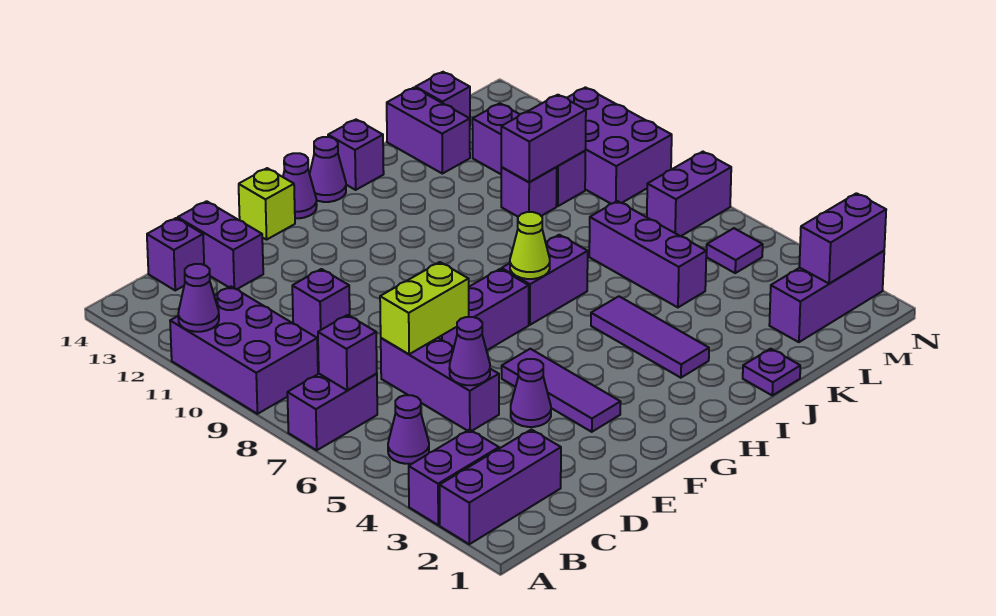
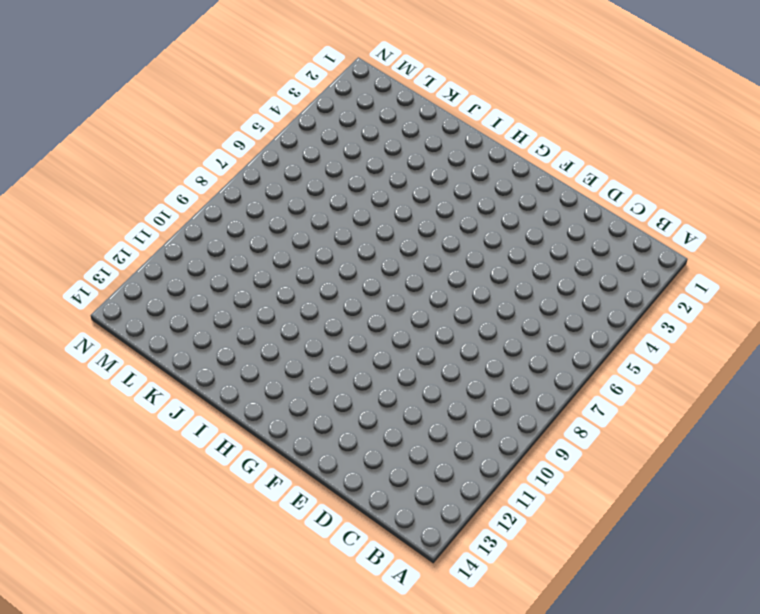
none -> purple brick A2:C2 level 1
none -> purple brick A3:B3 level 1
none -> purple brick A7:B7 level 1
none -> purple brick A9:B11 level 1

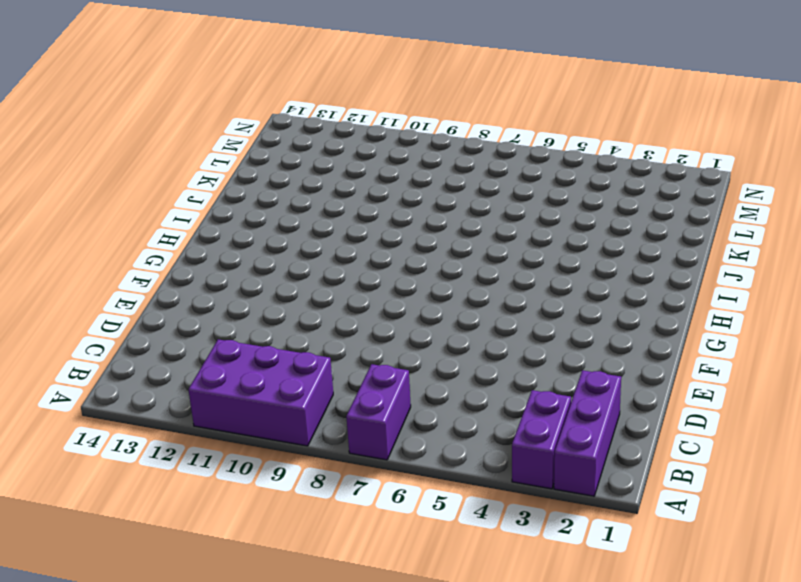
none -> purple cone B5 level 1
none -> purple brick C14 level 1
none -> purple brick D5:D7 level 1
none -> purple brick D10 level 1

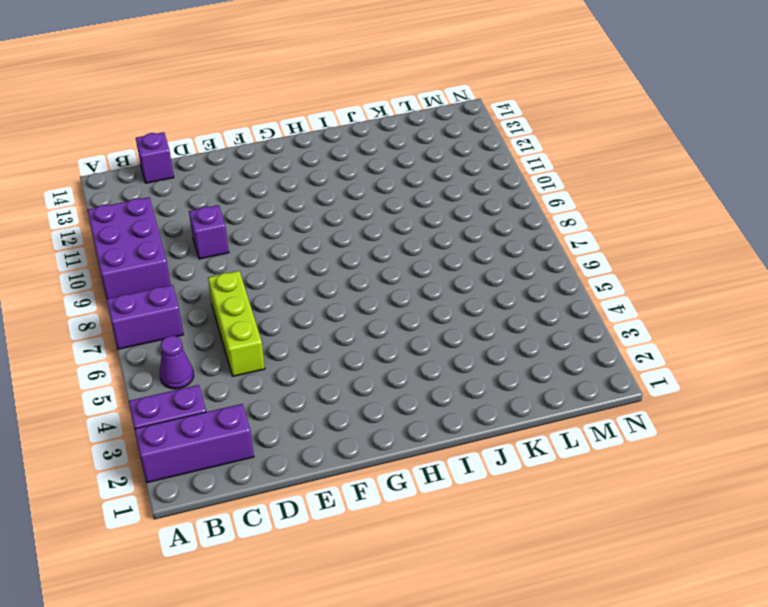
lime brick D5:D7 level 1 -> purple brick D5:D7 level 1
none -> purple brick D13:D14 level 1
none -> purple cone E4 level 1
none -> purple tile F3:F5 level 1
none -> purple brick F7:G7 level 1

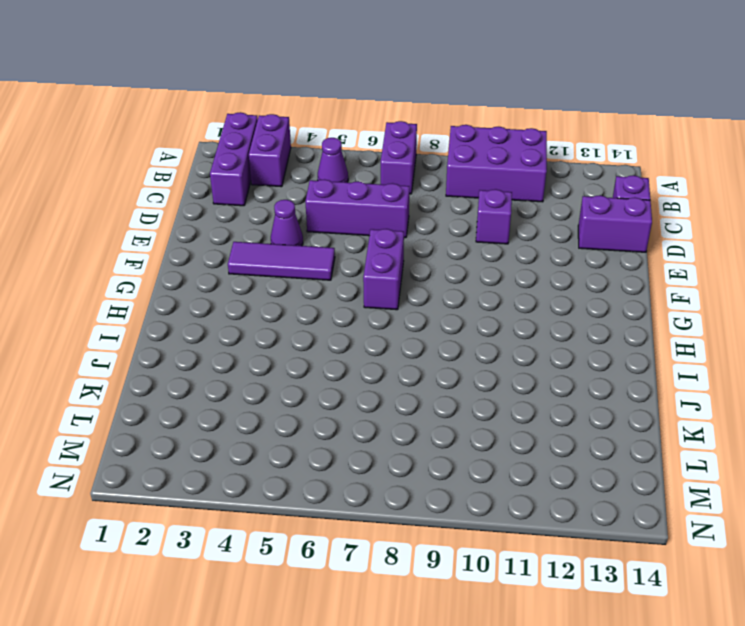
none -> lime brick F14 level 1
none -> purple cone G14 level 1
none -> purple brick H7:I7 level 1
none -> purple cone H14 level 1

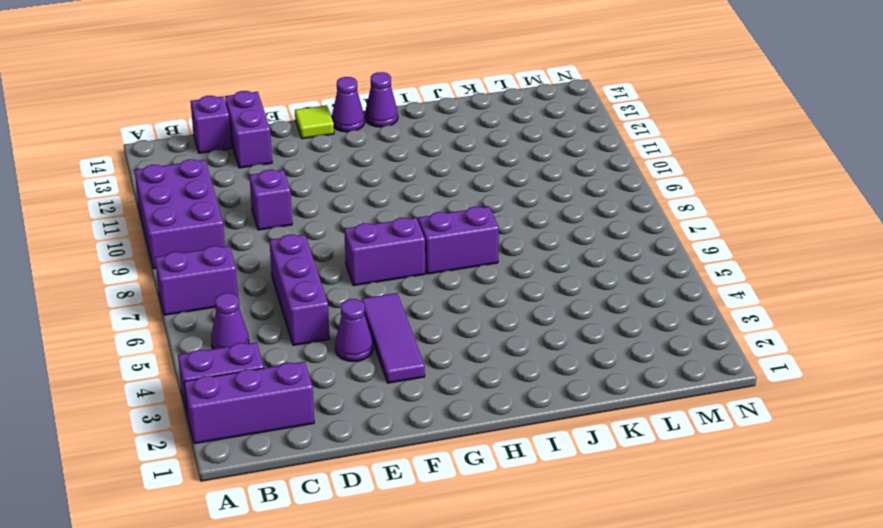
lime tile F14 level 1 -> lime brick F14 level 1
none -> purple tile I3:I5 level 1
none -> purple brick I14 level 1
none -> purple plate J1 level 1
none -> purple brick K5:K7 level 1

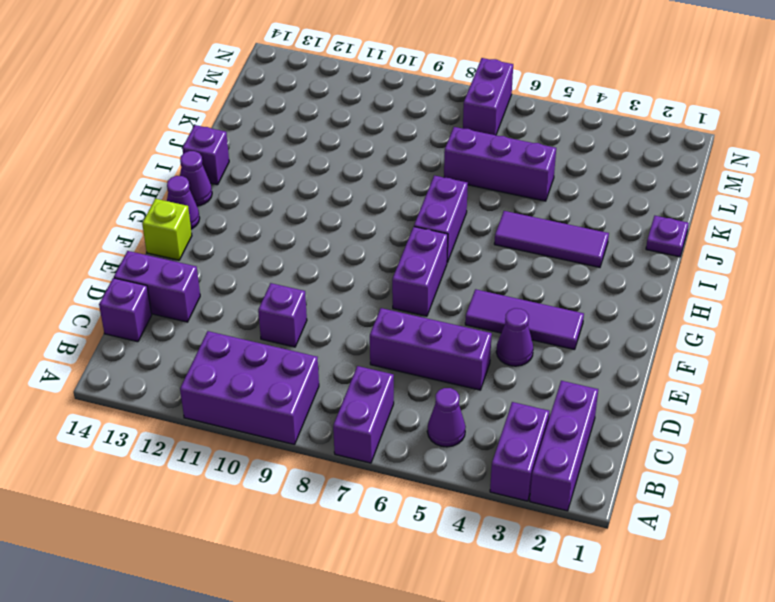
none -> purple brick K10 level 1
none -> purple brick K13:K14 level 1
none -> purple brick L2:N2 level 1
none -> purple brick L10:L12 level 1

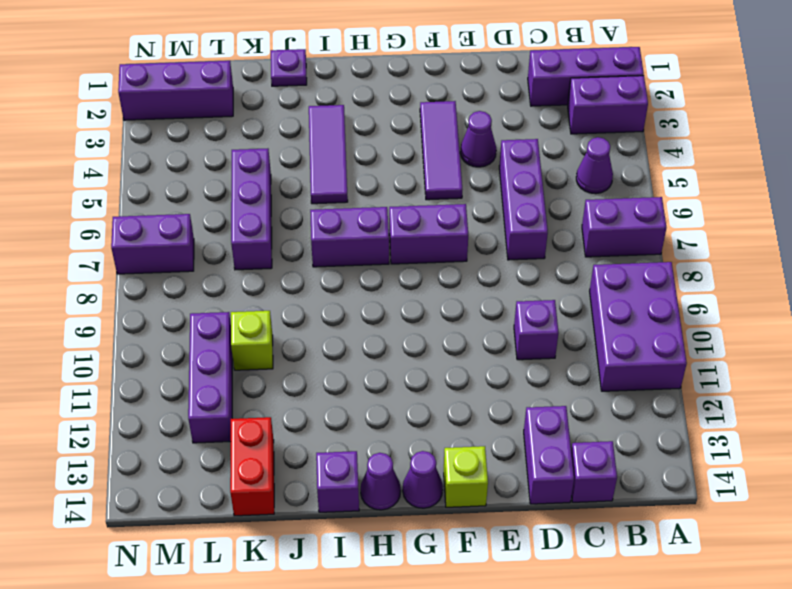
lime brick K10 level 1 -> purple brick K10 level 1
red brick K13:K14 level 1 -> purple brick K13:K14 level 1
none -> purple brick L14 level 1
none -> purple tile M5 level 1
none -> purple brick M9:N11 level 1
none -> purple cone A11 level 2

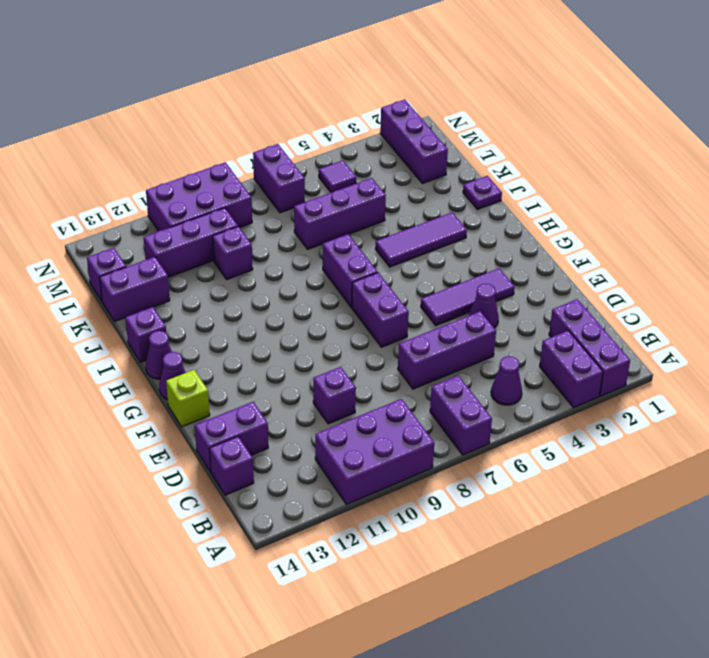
none -> purple cone A11 level 2
none -> purple brick B7 level 2
none -> purple cone D5 level 2
none -> lime brick D7:E7 level 2

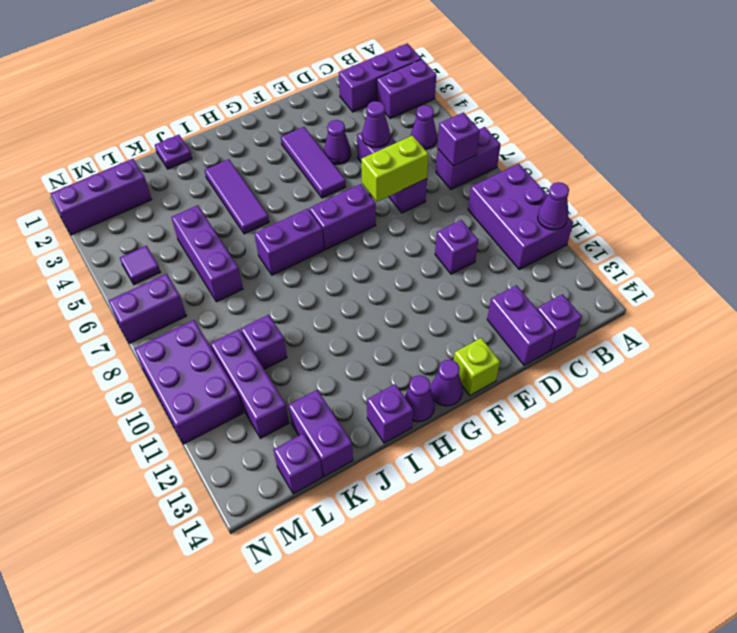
none -> lime cone H7 level 2
none -> purple brick K10:L10 level 2
none -> purple brick M2:N2 level 2

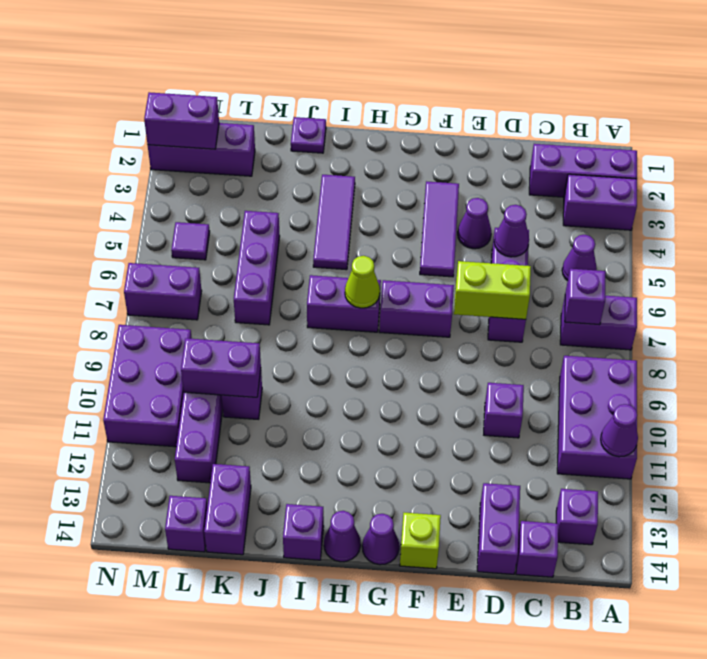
purple brick B13 level 1 -> none

